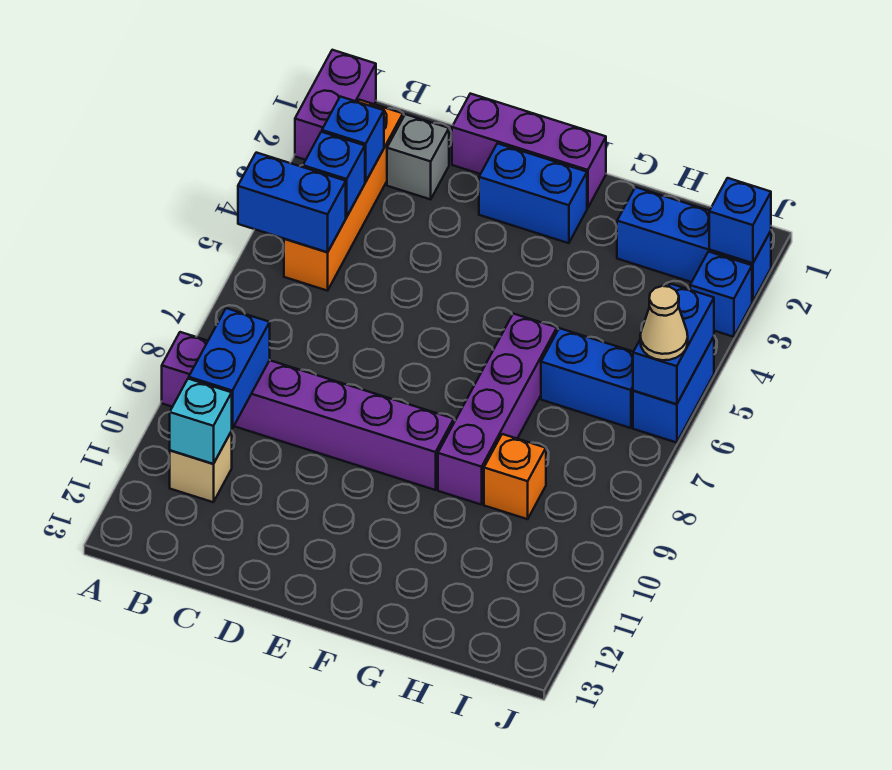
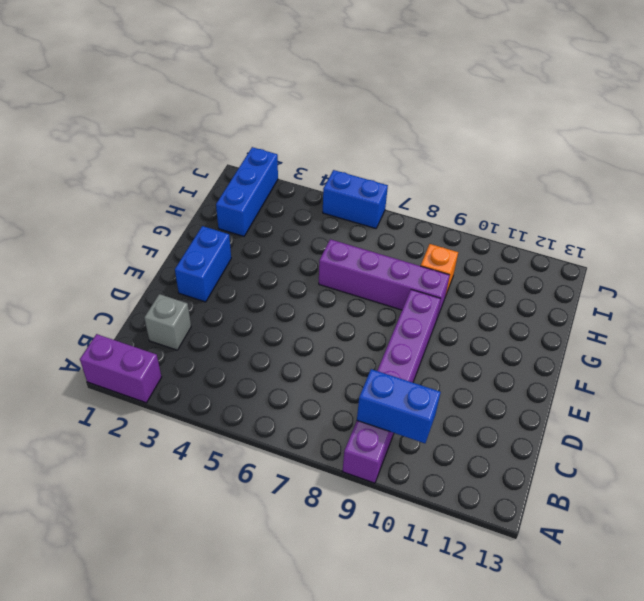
none -> orange brick B2:B5 level 1
none -> tan brick B11 level 1
none -> purple brick D1:F1 level 1

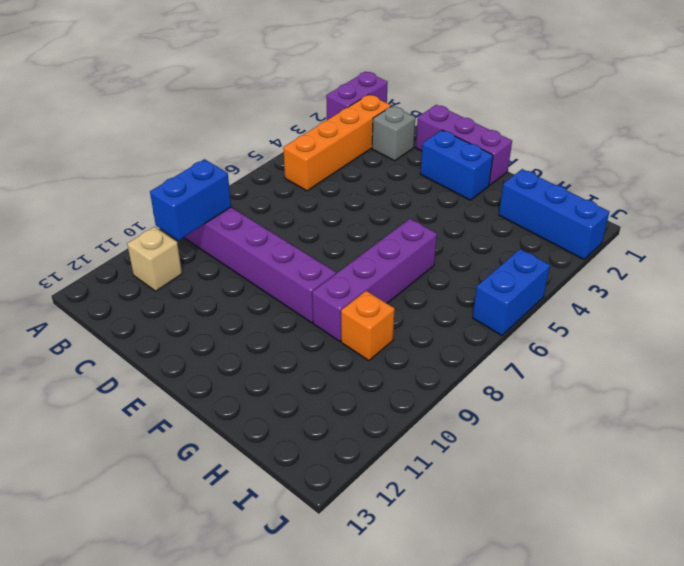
none -> blue brick H6:I6 level 1
none -> blue brick J3 level 1
none -> blue brick A5:B5 level 2

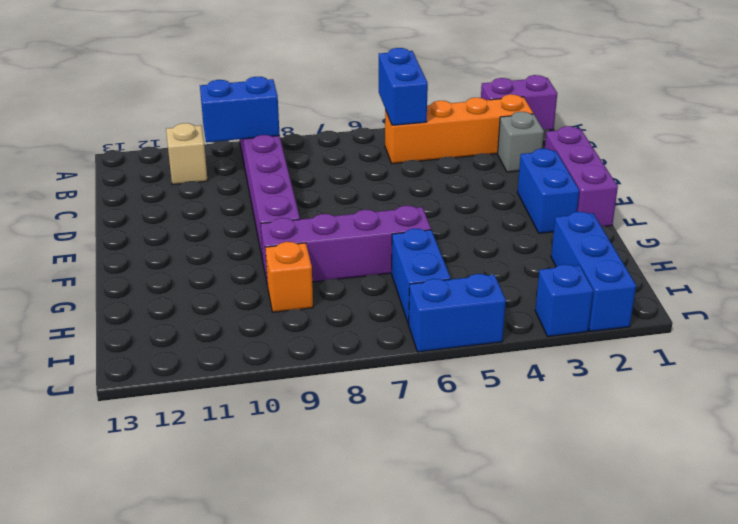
none -> blue brick B3 level 2
none -> blue brick B4 level 2
none -> cyan brick B11 level 2

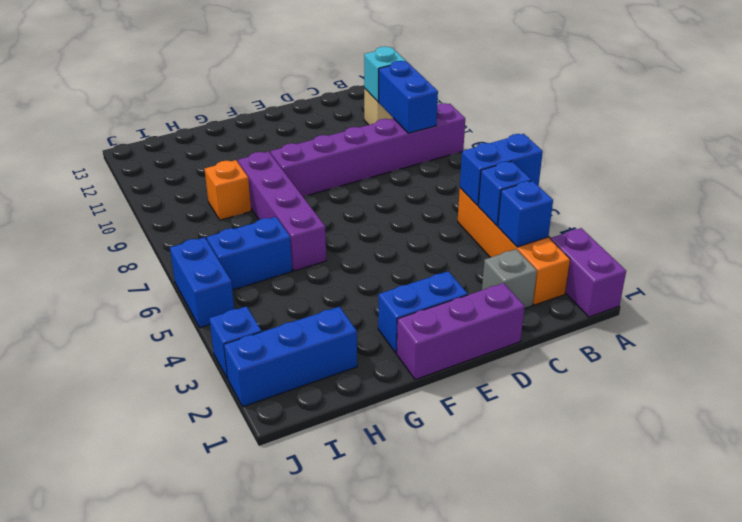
none -> blue brick J2 level 2
none -> blue brick J5:J6 level 2
none -> tan cone J6 level 3

